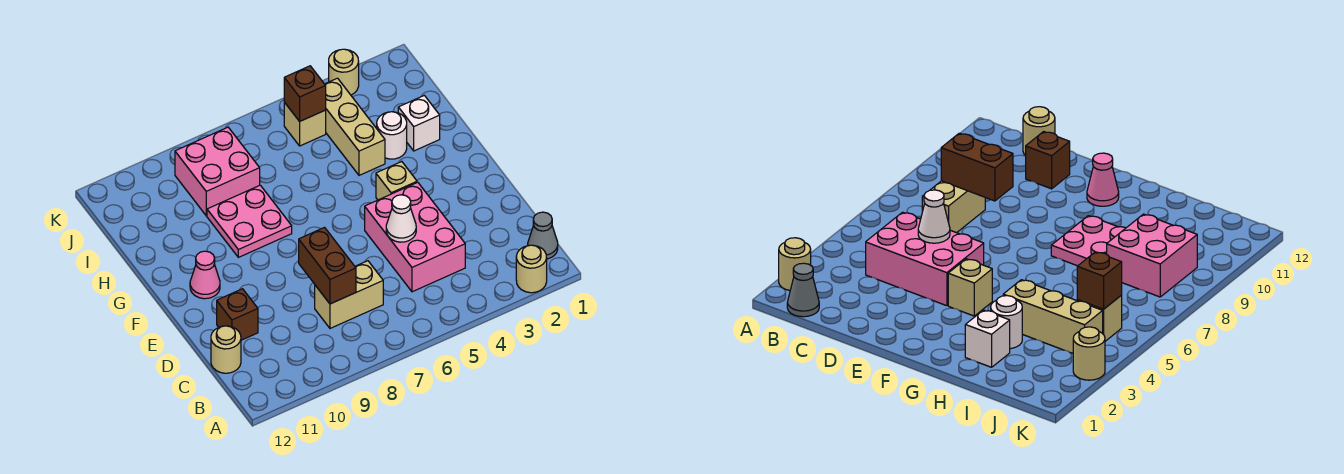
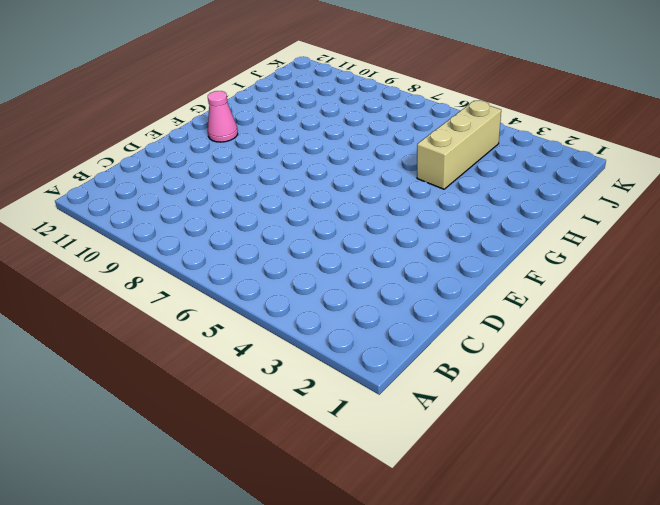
none -> tan round brick A2 level 1
none -> grey cone B1 level 1
none -> pink brick C4:E5 level 1

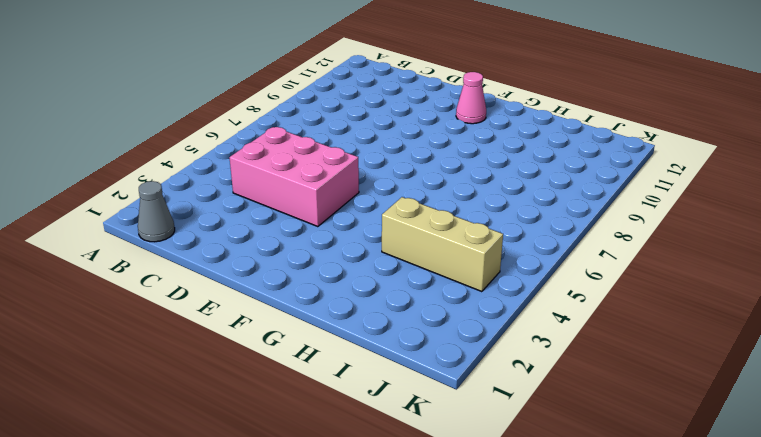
none -> tan round brick A2 level 1
none -> tan brick C7:C8 level 1
none -> tan round brick C12 level 1

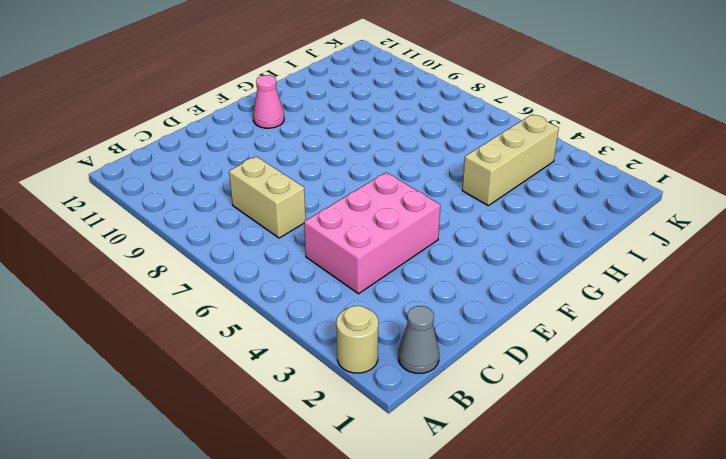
none -> tan round brick C12 level 1
none -> brown brick D11 level 1
none -> tan brick F4 level 1

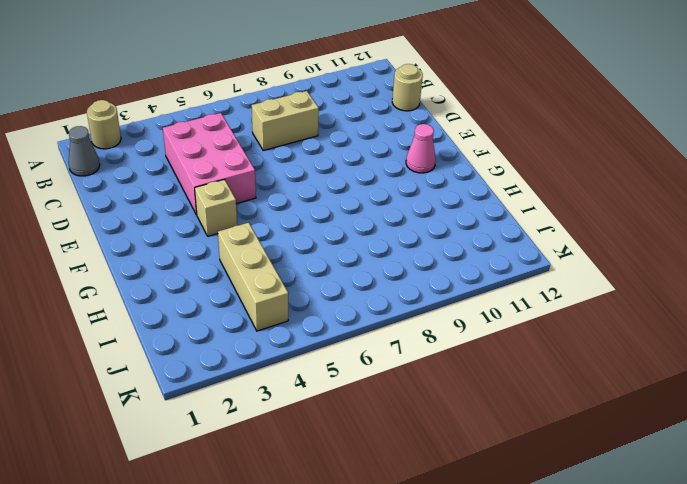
none -> brown brick D11 level 1
none -> pink plate G8:H9 level 1
none -> white brick H2 level 1

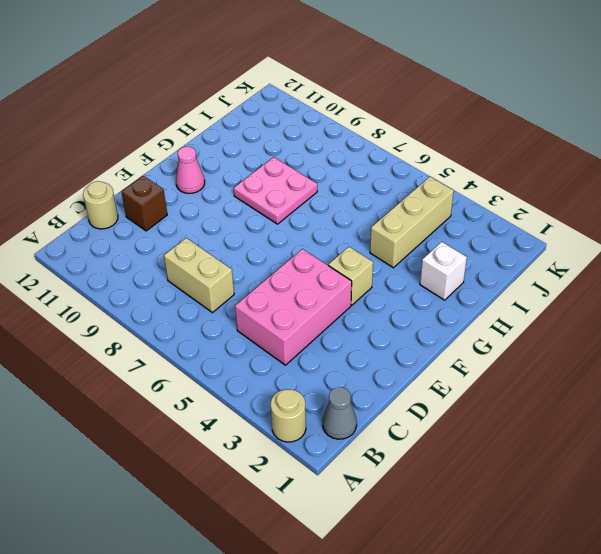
none -> white round brick H3 level 1
none -> pink brick I8:J9 level 1
none -> tan brick J5 level 1

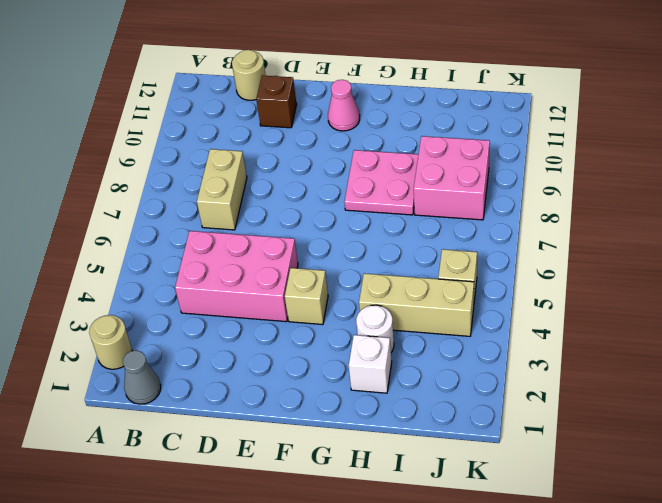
none -> tan round brick K3 level 1
none -> brown brick C8:D8 level 2
none -> white cone D5 level 2

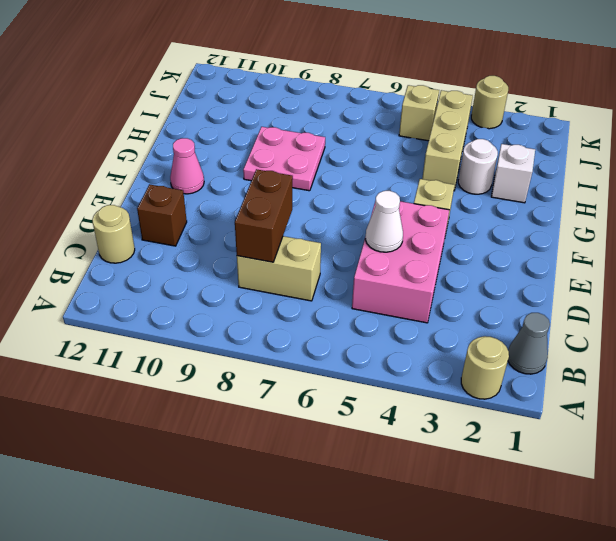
none -> pink brick I8:J9 level 1
none -> brown brick J5 level 2

